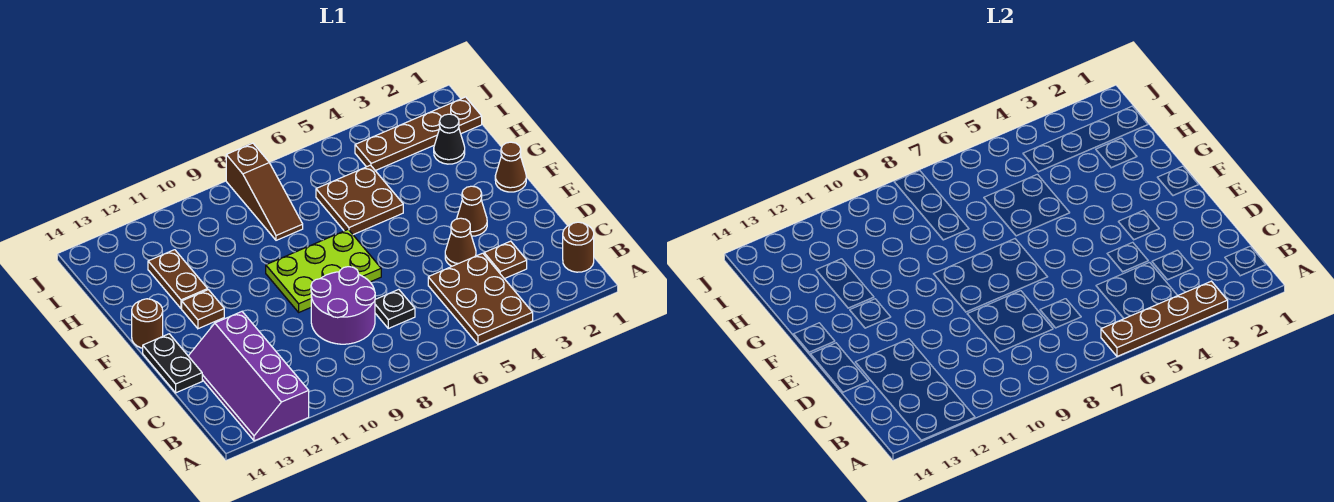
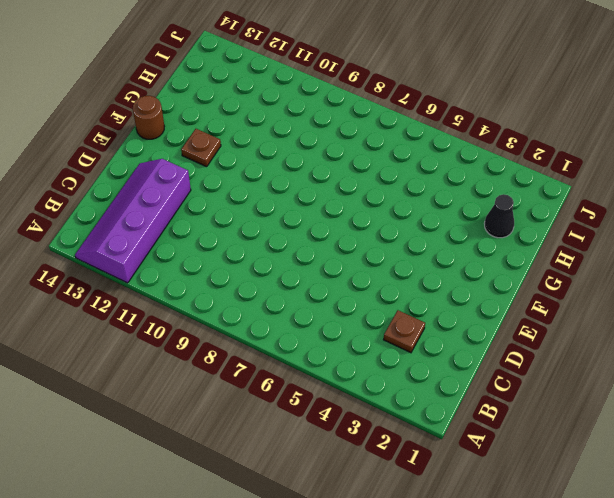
none -> brown plate A4:C5 level 1
none -> brown round brick B1 level 1
none -> black plate C7 level 1

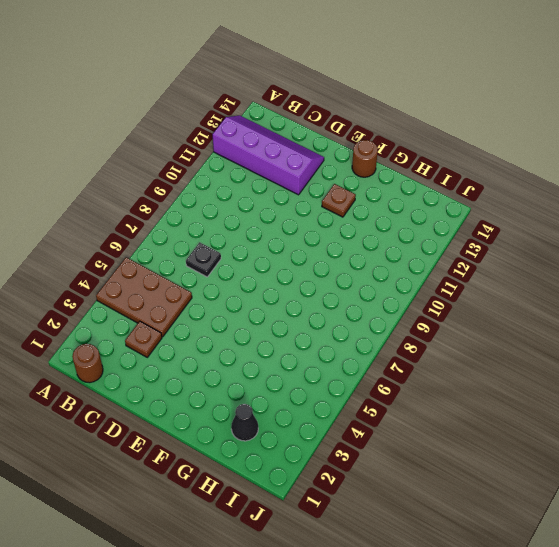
none -> purple round brick C8:D9 level 1
none -> brown cone D4 level 1
none -> black plate D14:E14 level 1

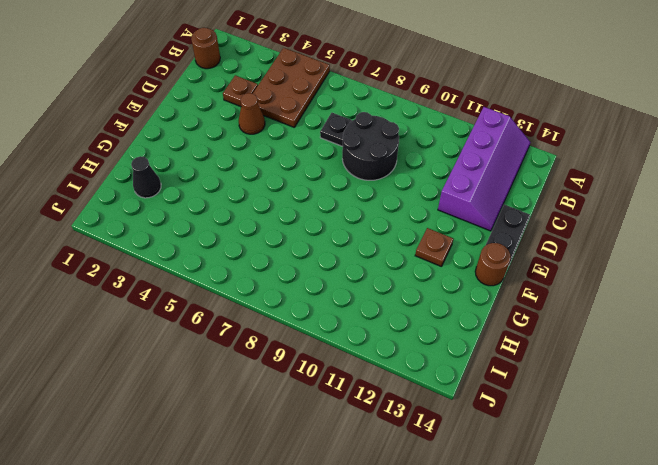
black round brick C8:D9 level 1 -> purple round brick C8:D9 level 1
none -> brown cone E3 level 1
none -> lime plate E7:F9 level 1
none -> brown cone F1 level 1

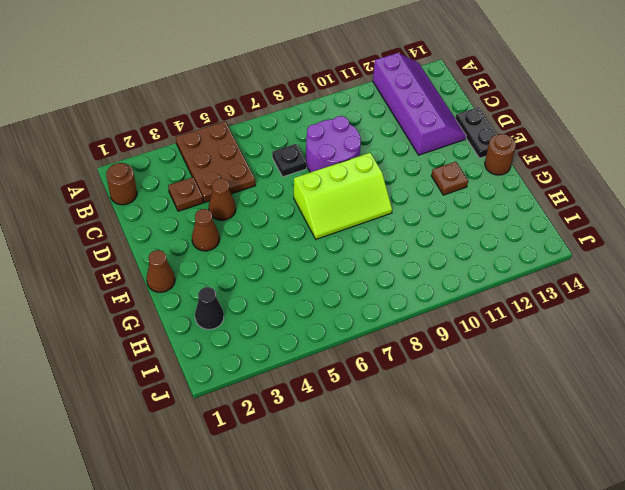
lime slope E7:F9 level 1 top E -> lime plate E7:F9 level 1
none -> brown plate G5:H6 level 1
none -> brown plate G12:H12 level 1
none -> brown slope H8:J8 level 1 top J

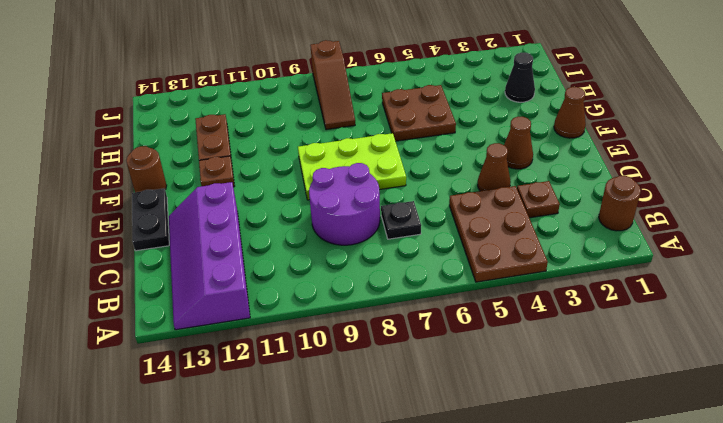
none -> brown plate I1:I4 level 1
none -> brown plate A3:A6 level 2

